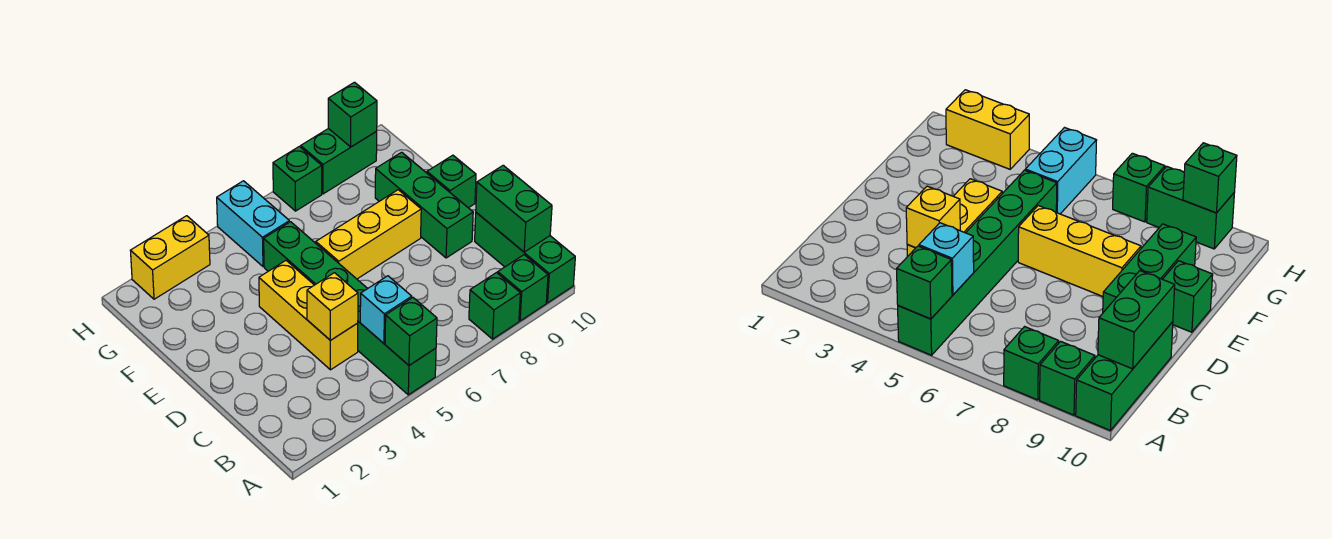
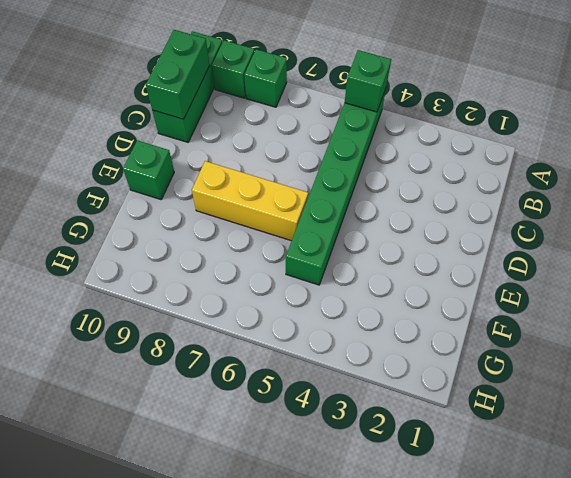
none -> yellow brick C4:E4 level 1
none -> green brick D9:F9 level 1
none -> cyan brick G5:H5 level 1

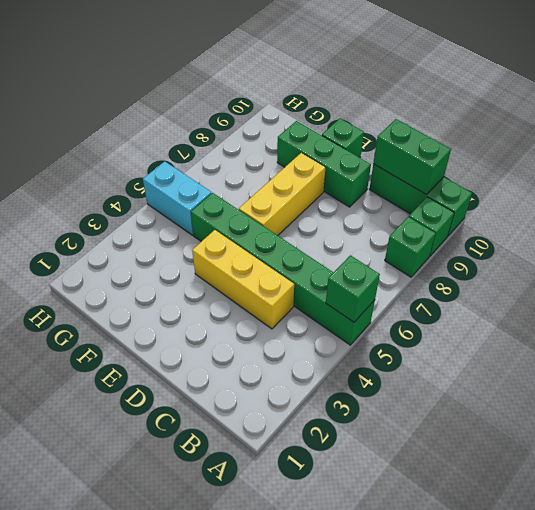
none -> yellow brick H2:H3 level 1
none -> green brick H7 level 1
none -> green brick H8:H9 level 1

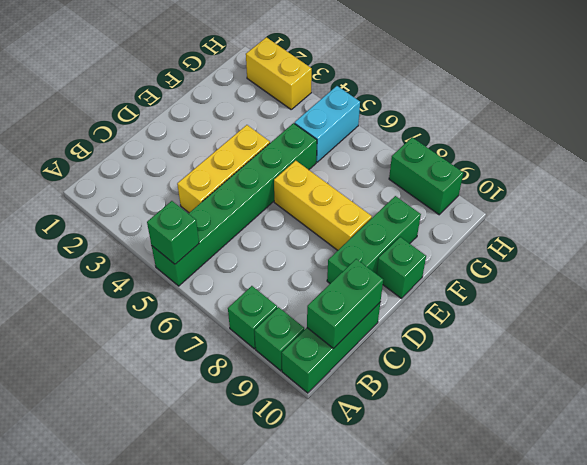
none -> green brick H7 level 1
none -> cyan brick B5 level 2
none -> yellow brick C4 level 2

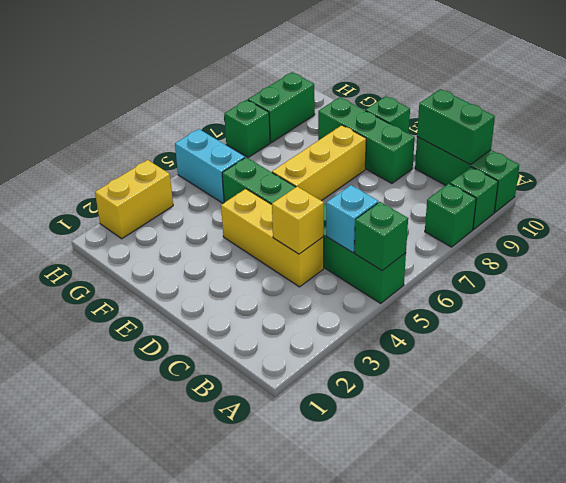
none -> green brick H9 level 2

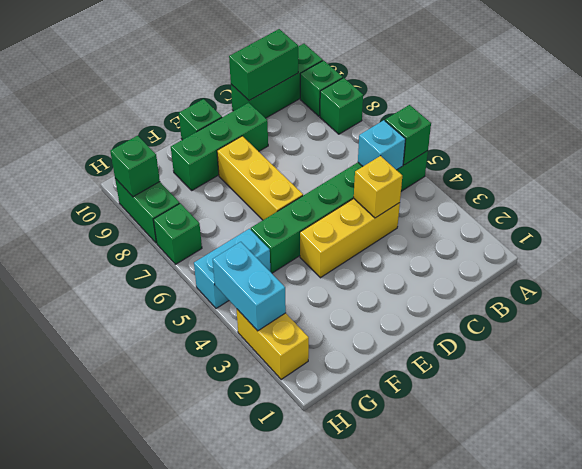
cyan brick H3:H4 level 2 -> none

